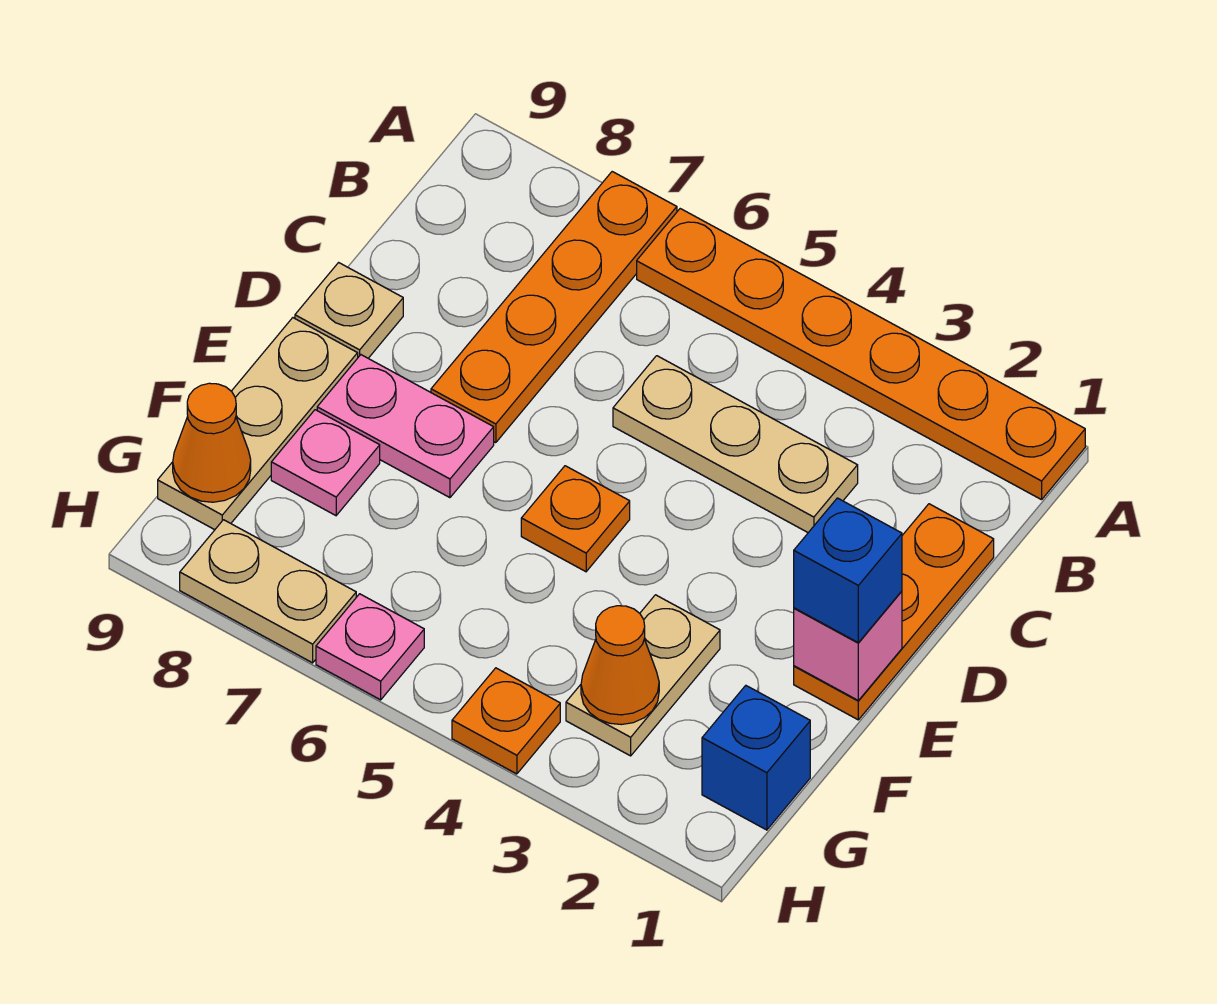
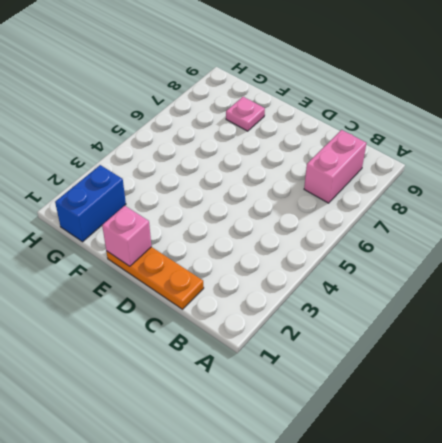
pink brick B7:B8 level 1 -> orange plate A7:D7 level 1
blue brick G1:G2 level 1 -> blue brick G1 level 1
none -> orange plate A1:A6 level 1
none -> tan plate C3:C5 level 1
none -> tan plate D9 level 1

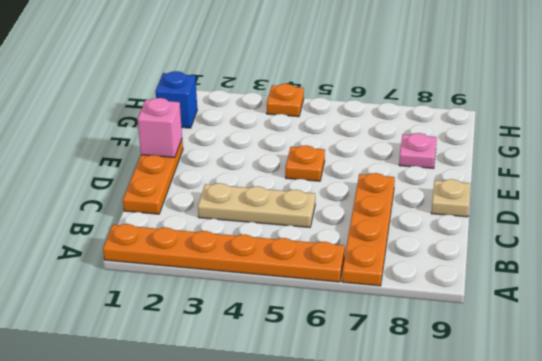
none -> pink plate E7:E8 level 1
none -> tan plate E9:G9 level 1
none -> tan plate F3:G3 level 1

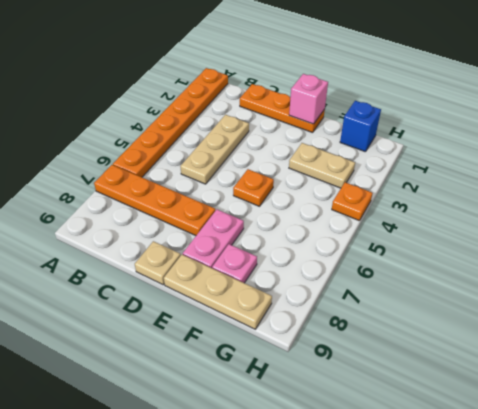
none -> pink plate H6 level 1
none -> tan plate H7:H8 level 1
none -> orange cone G3 level 2

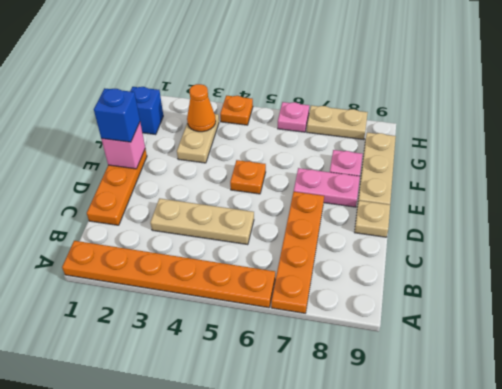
none -> orange cone G9 level 2

